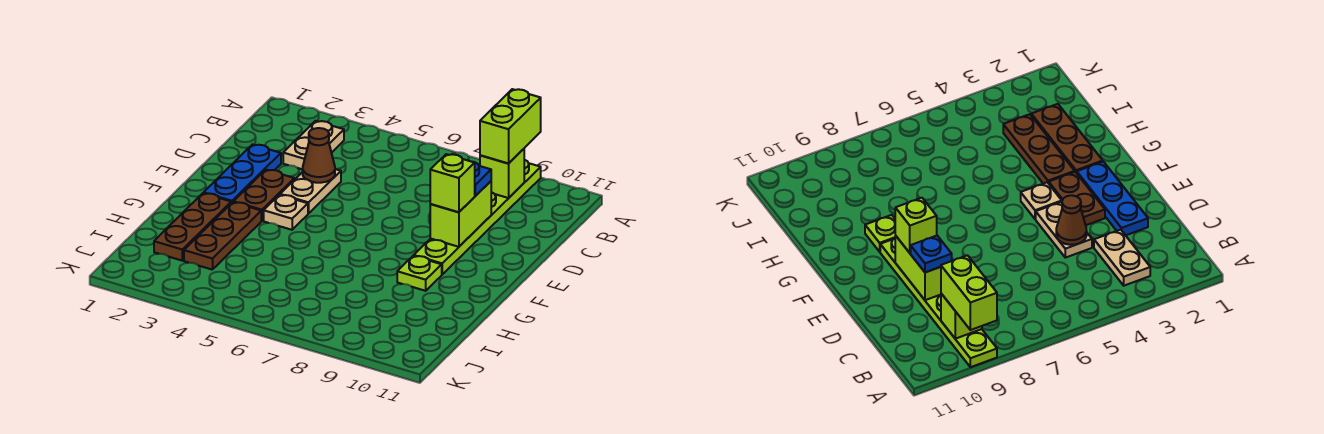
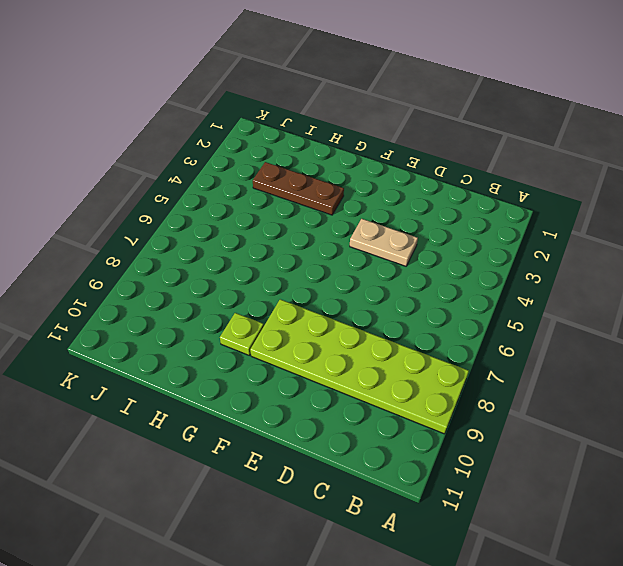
lime plate A8:F9 level 1 -> lime plate A9:F9 level 1
none -> tan plate B3:C3 level 1
none -> blue plate D2:F2 level 1
none -> brown plate E3:F3 level 1

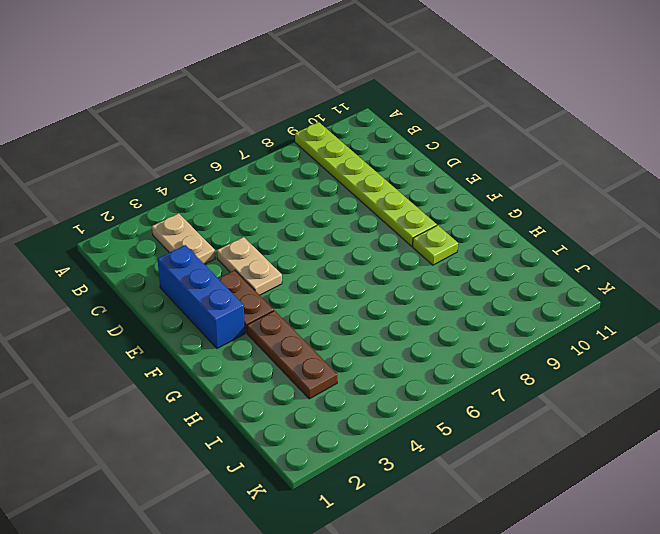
blue brick D2:F2 level 1 -> blue plate D2:F2 level 1
none -> tan plate F4 level 1
none -> brown plate G2:I2 level 1
none -> lime brick B9 level 2

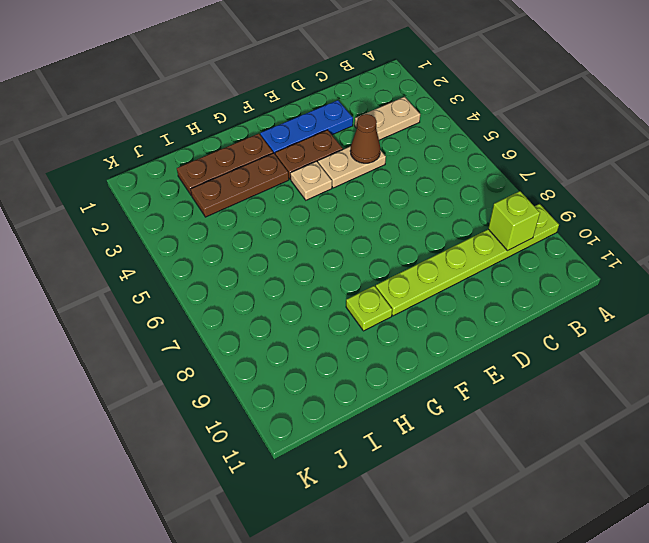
none -> lime brick D9:E9 level 2
none -> lime brick A9:B9 level 3
none -> blue plate D9 level 3

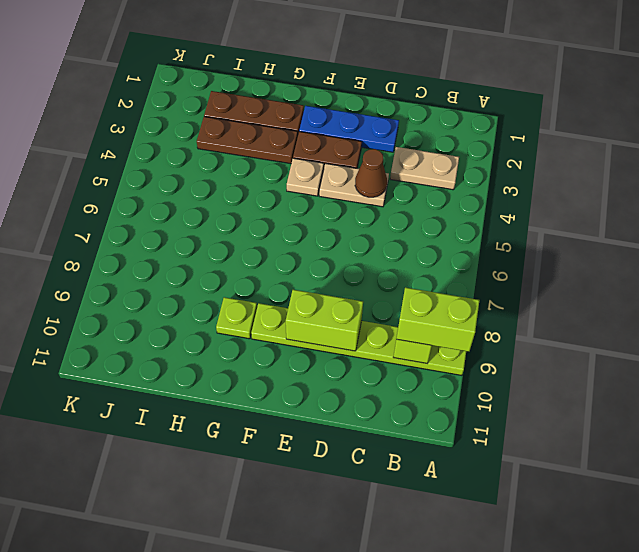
none -> blue plate D9 level 3
none -> lime brick E9 level 3

